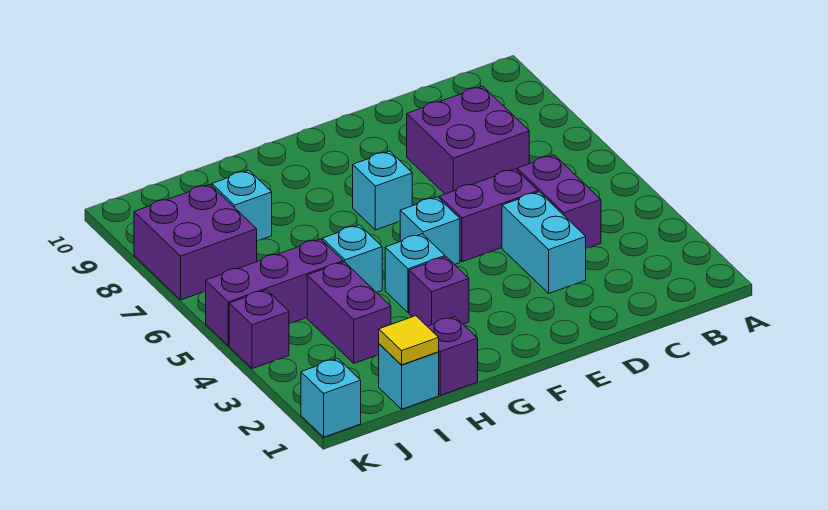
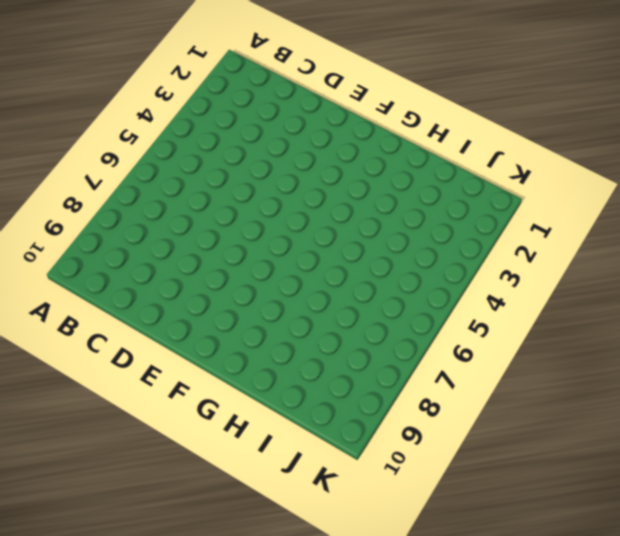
none -> purple brick C4:C5 level 1
none -> purple brick C7:D8 level 1
none -> cyan brick D3:D4 level 1

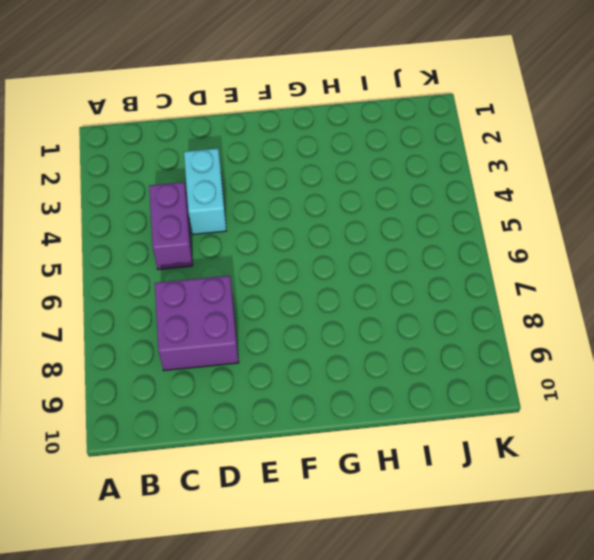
none -> purple brick D5:E5 level 1
none -> cyan brick F5 level 1
none -> cyan brick F7 level 1

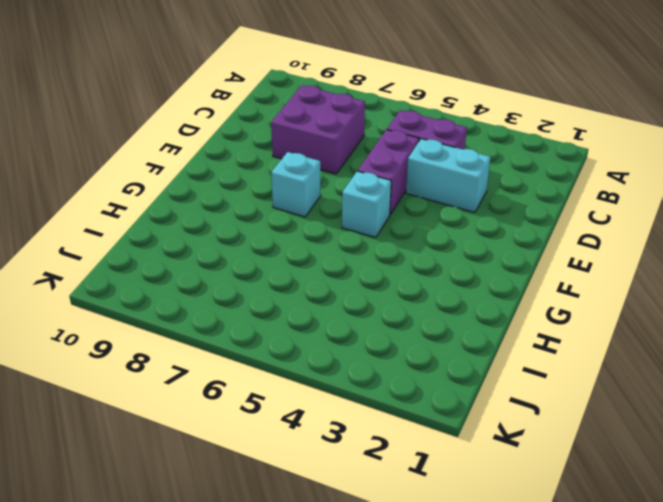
none -> purple brick G3 level 1
none -> cyan brick G4 level 1
none -> purple brick H1 level 1

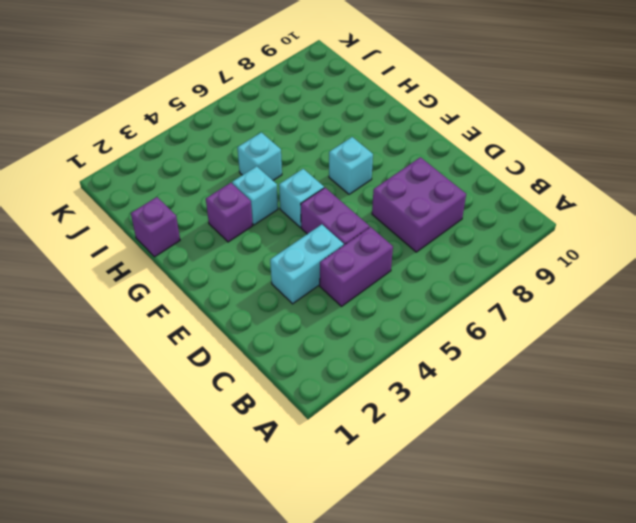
none -> cyan brick I1 level 1
none -> purple brick I3:I4 level 1
none -> purple brick I5:K5 level 1

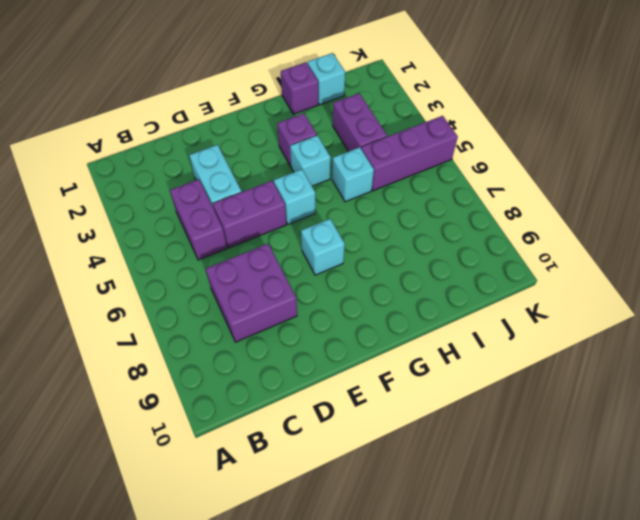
none -> cyan brick I8 level 1
none -> purple brick J7:K8 level 1
none -> cyan brick K1 level 1

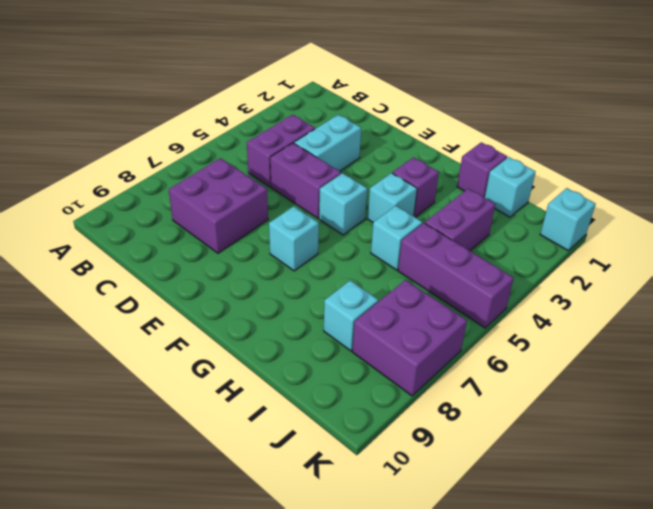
none -> purple brick K4 level 1
none -> yellow tile I1 level 2

